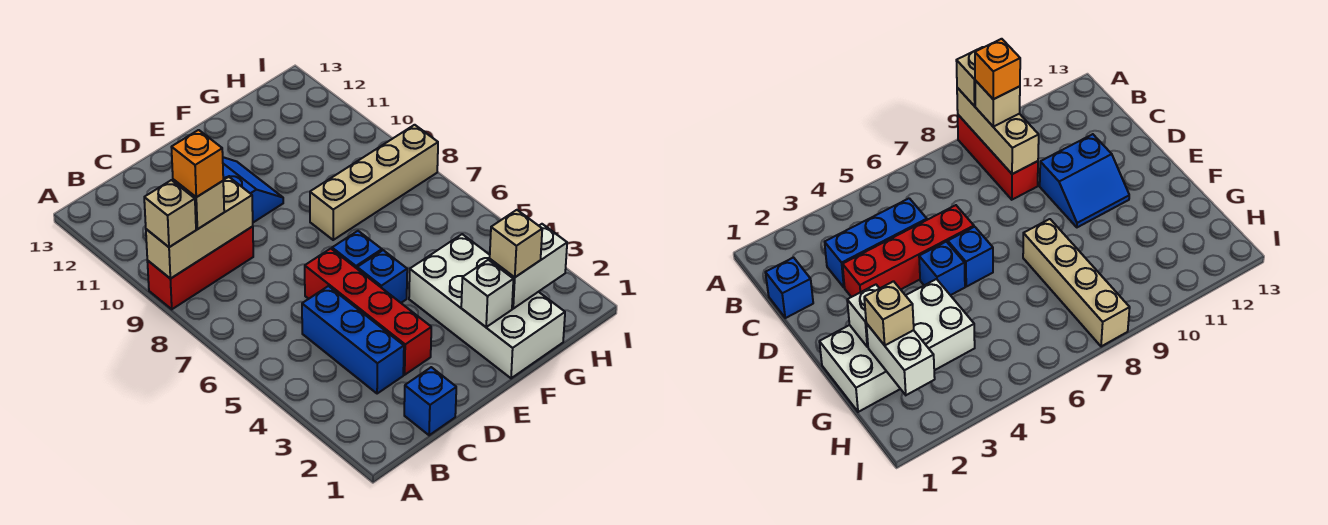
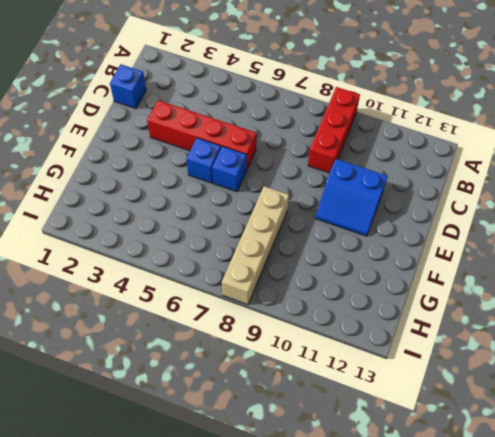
none -> blue brick C3:C5 level 1
none -> white brick F1:G4 level 1
none -> tan brick A9:C9 level 2

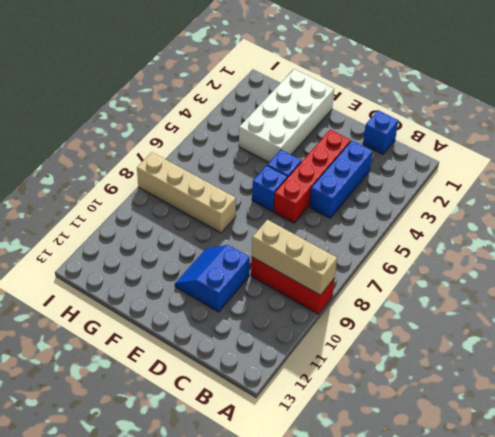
none -> white brick F2 level 2
none -> white brick G2:H2 level 2
none -> tan brick A9 level 3

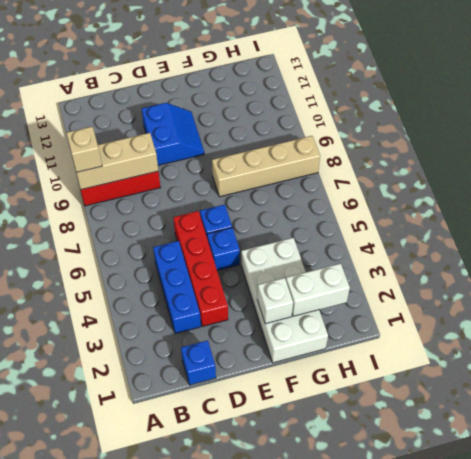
none -> tan brick B9 level 3
none -> tan brick G2 level 3
none -> orange brick B9 level 4

